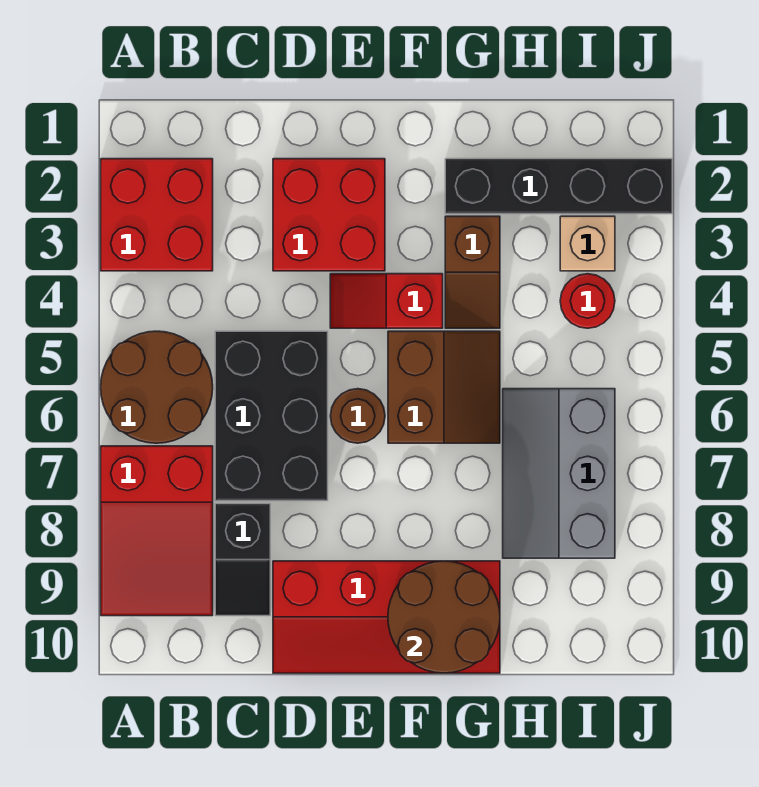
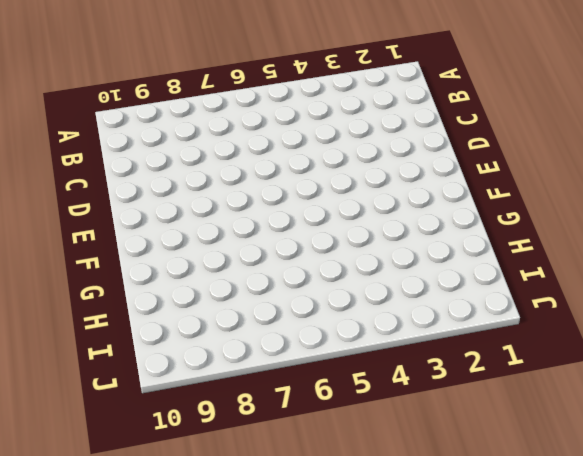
none -> red brick A2:B3 level 1
none -> brown round brick A5:B6 level 1
none -> red slope A7:B9 level 1 top 7

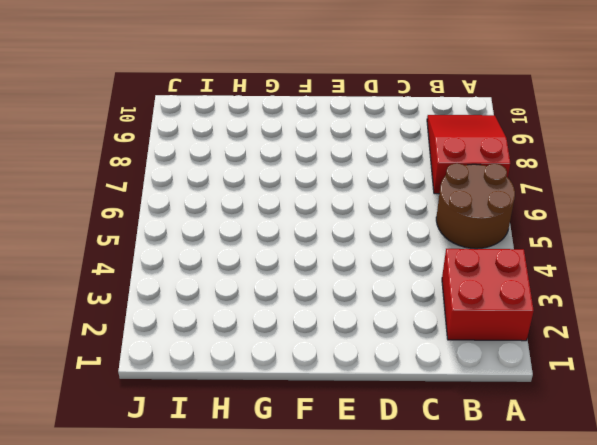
none -> black brick C5:D7 level 1
none -> black slope C8:C9 level 1 top 8
none -> red brick D2:E3 level 1

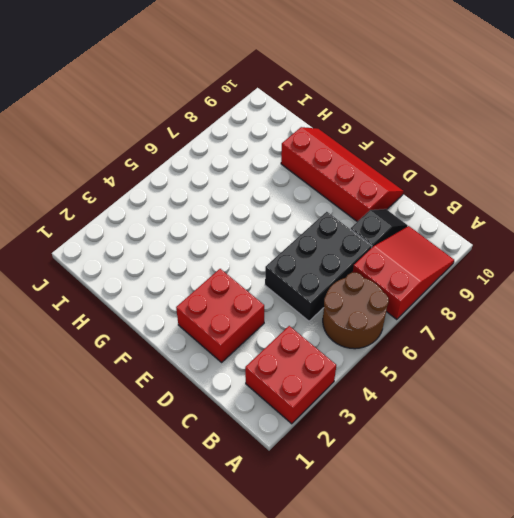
none -> red slope E4:F4 level 1 top F
none -> brown round brick E6 level 1
none -> brown slope F5:G6 level 1 top F

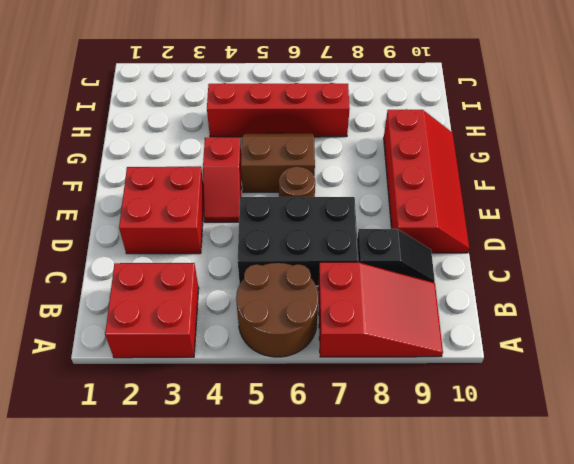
red brick H4:H7 level 1 -> grey slope H6:I8 level 1 top I
none -> black brick G2:J2 level 1
none -> brown slope G3:G4 level 1 top 3
none -> tan brick I3 level 1

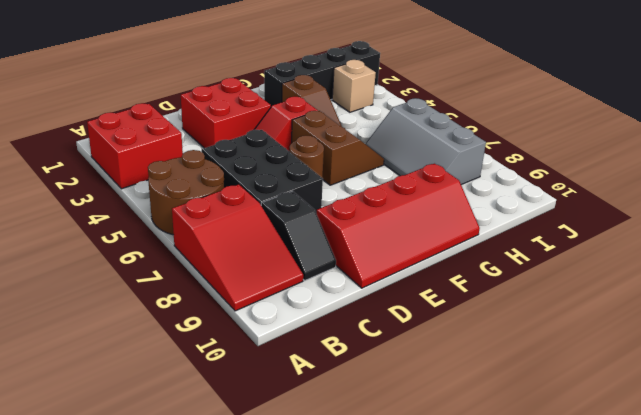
none -> red round brick I4 level 1
none -> brown round brick F9:G10 level 2

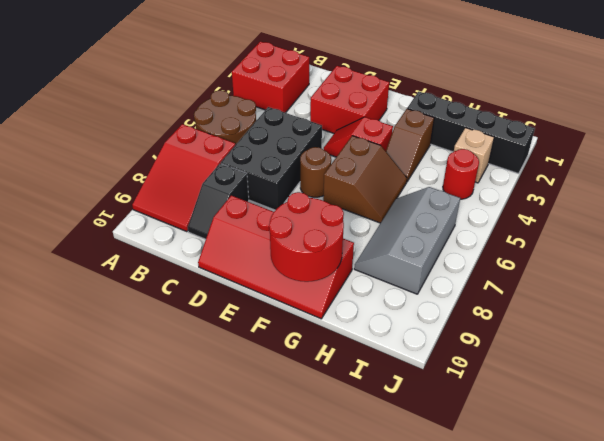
red round brick F9:G10 level 2 -> brown round brick F9:G10 level 2

